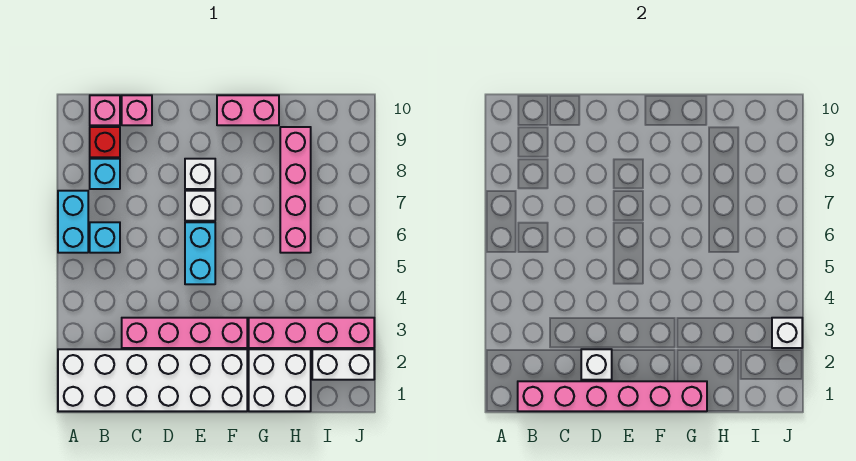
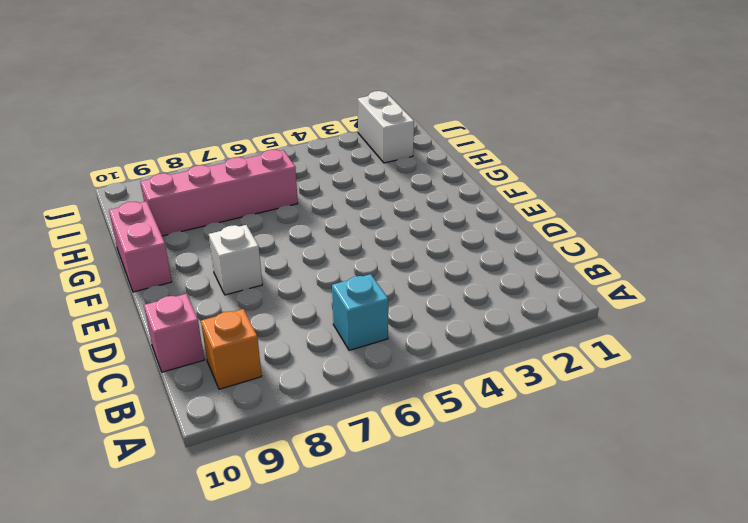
orange brick B9 level 1 -> red brick B9 level 1
none -> white brick A1:F2 level 1
none -> cyan brick A6:A7 level 1
none -> cyan brick B8 level 1

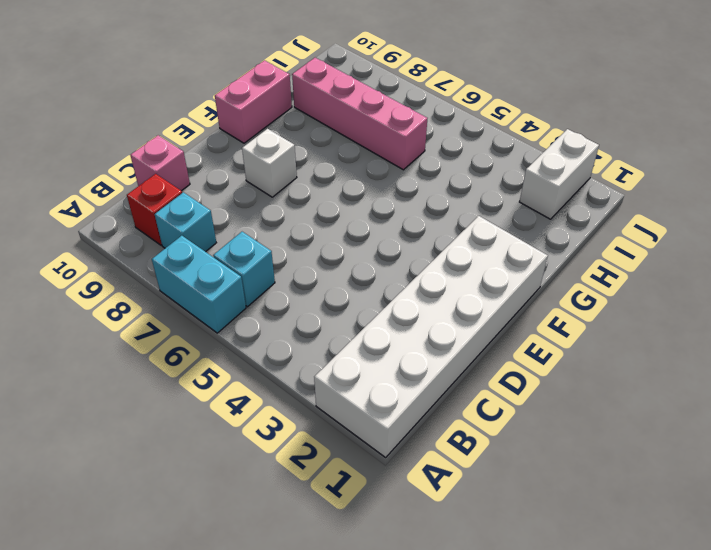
none -> pink brick B10 level 1
none -> pink brick C3:F3 level 1
none -> cyan brick E5:E6 level 1

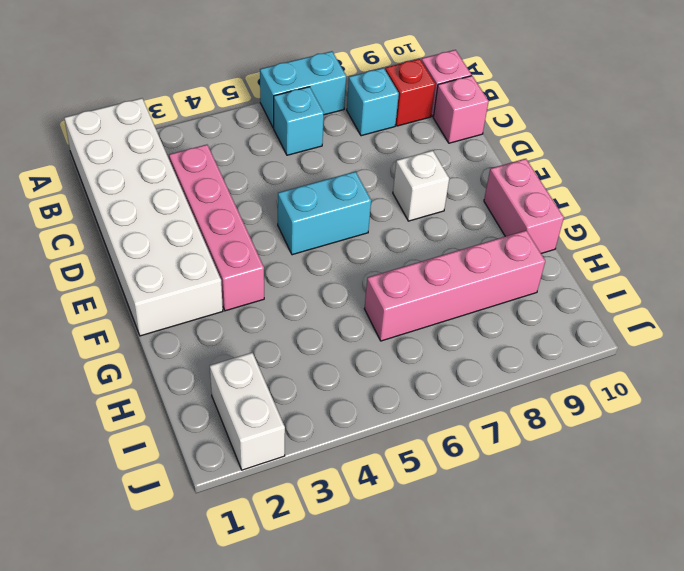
none -> white brick E7 level 1
none -> white brick G1:H2 level 1
none -> pink brick G3:J3 level 1

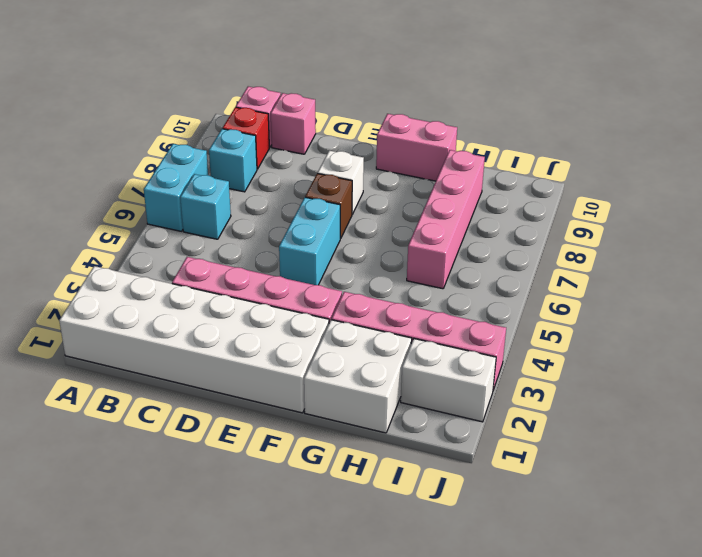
brown brick E7 level 1 -> white brick E7 level 1
none -> pink brick B1:G1 level 2
none -> white brick D2 level 2
none -> white brick J3 level 2

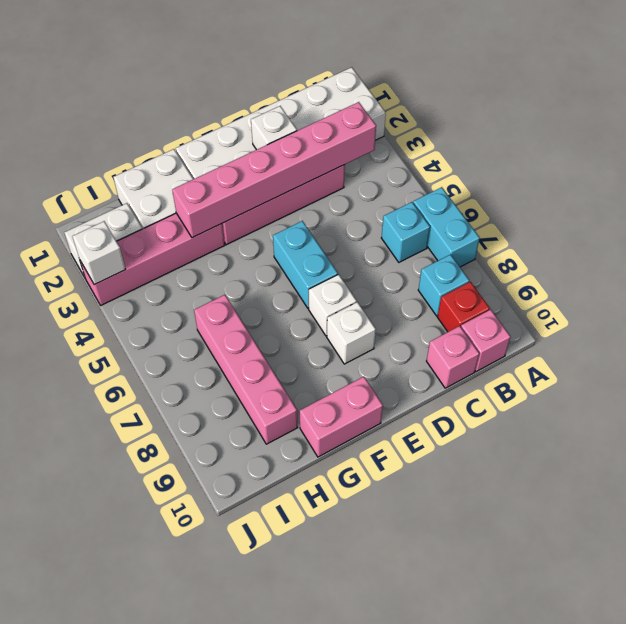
pink brick B3:G3 level 2 -> pink brick B1:G1 level 2

